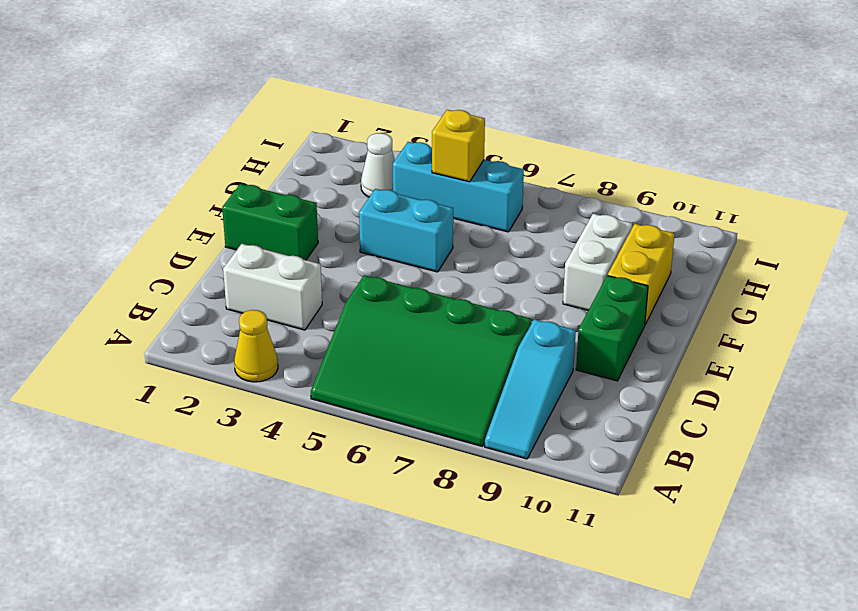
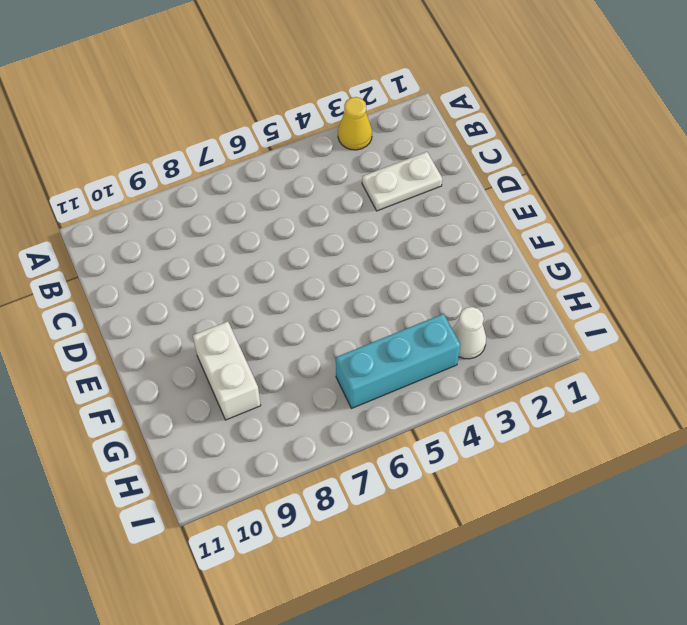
white plate C2:C3 level 1 -> white brick C2:C3 level 1
none -> green slope A5:C8 level 1 top C
none -> cyan slope A9:C9 level 1 top C
none -> green brick D10:E10 level 1

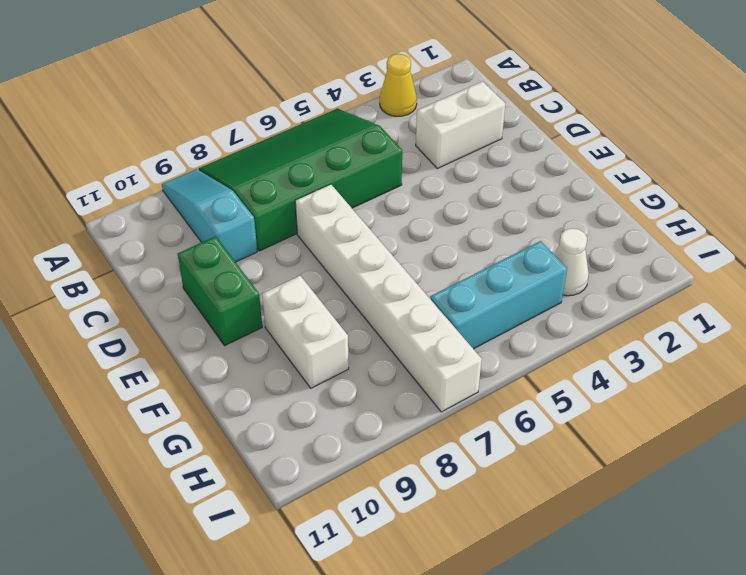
white brick D7:I7 level 1 -> none
none -> green brick E1:E2 level 1
none -> cyan brick F4:F5 level 1
none -> yellow brick F10:G10 level 1

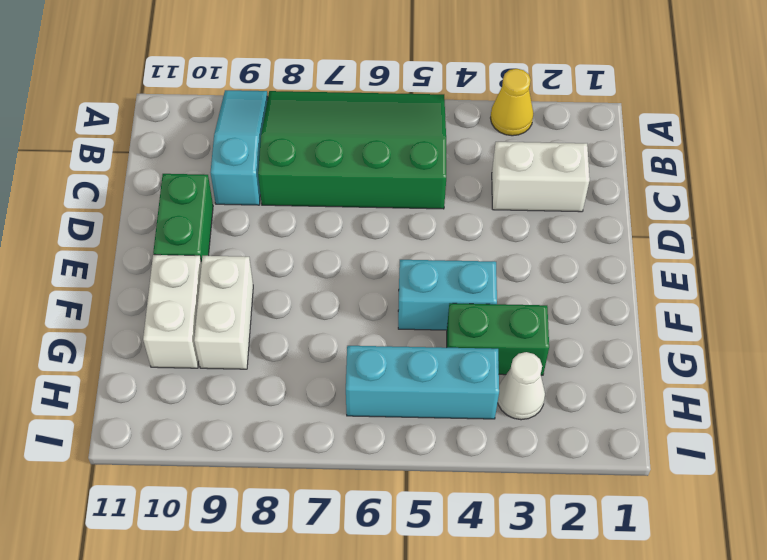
white brick F10:G10 level 1 -> yellow brick F10:G10 level 1
green brick G3:G4 level 1 -> green brick E1:E2 level 1
none -> yellow brick H5 level 2

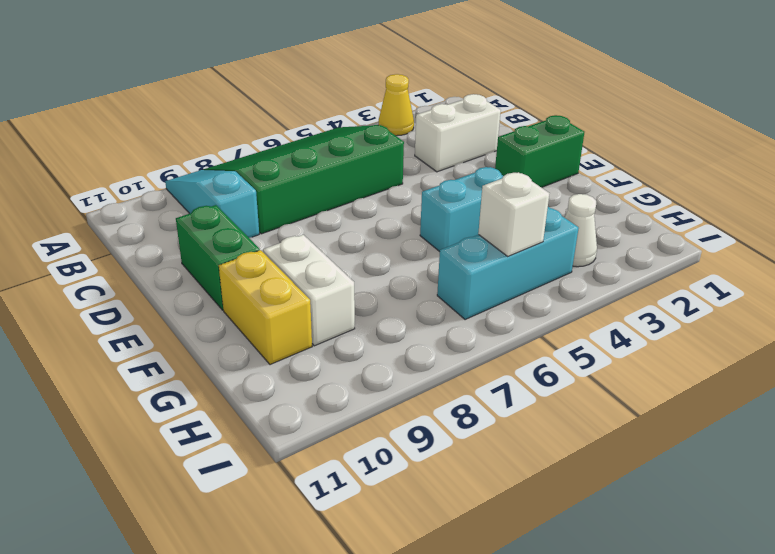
white brick H5 level 2 -> yellow brick H5 level 2

